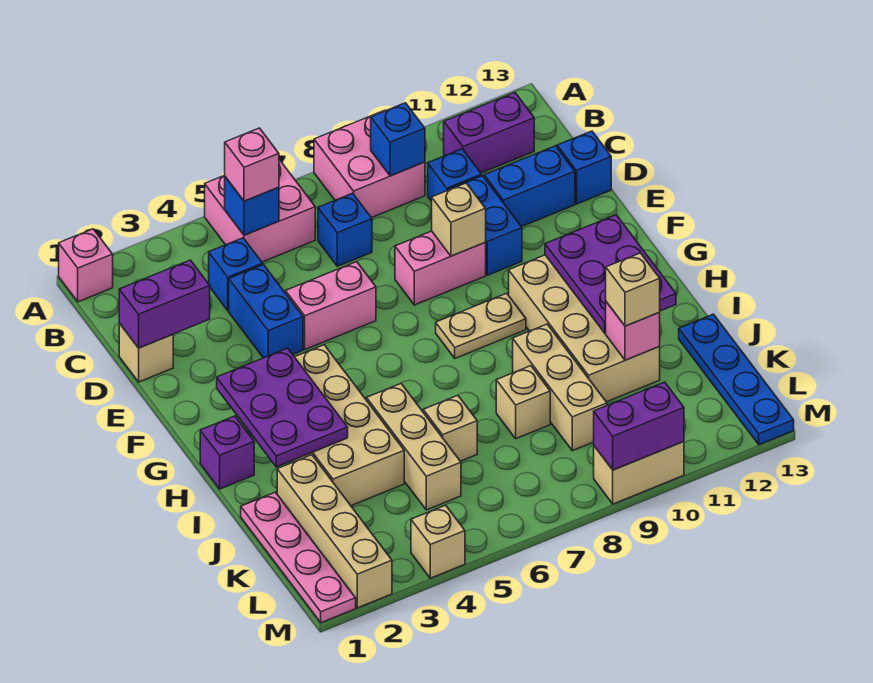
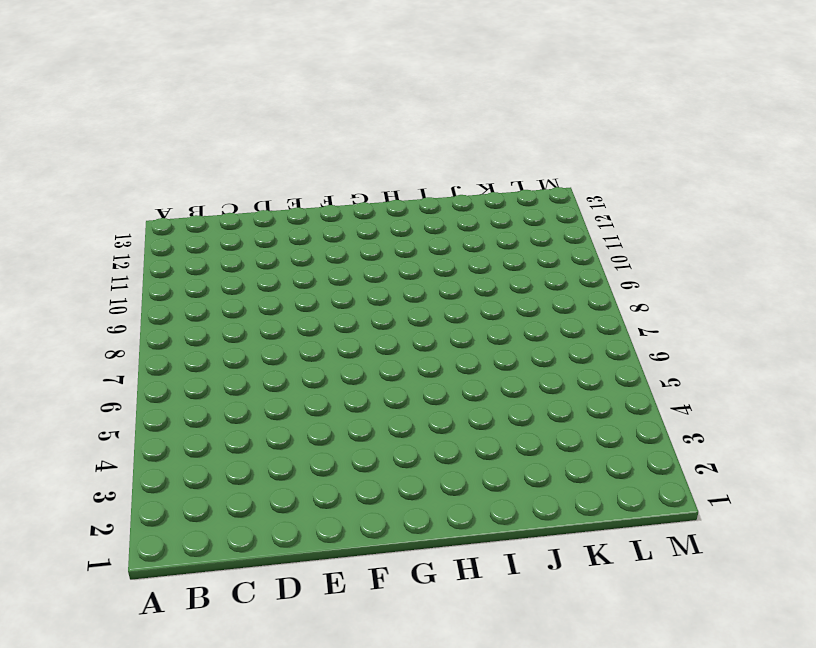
none -> pink brick A1 level 1
none -> pink brick A5:B6 level 1
none -> pink brick A8:B9 level 1
none -> purple brick B11:B12 level 1

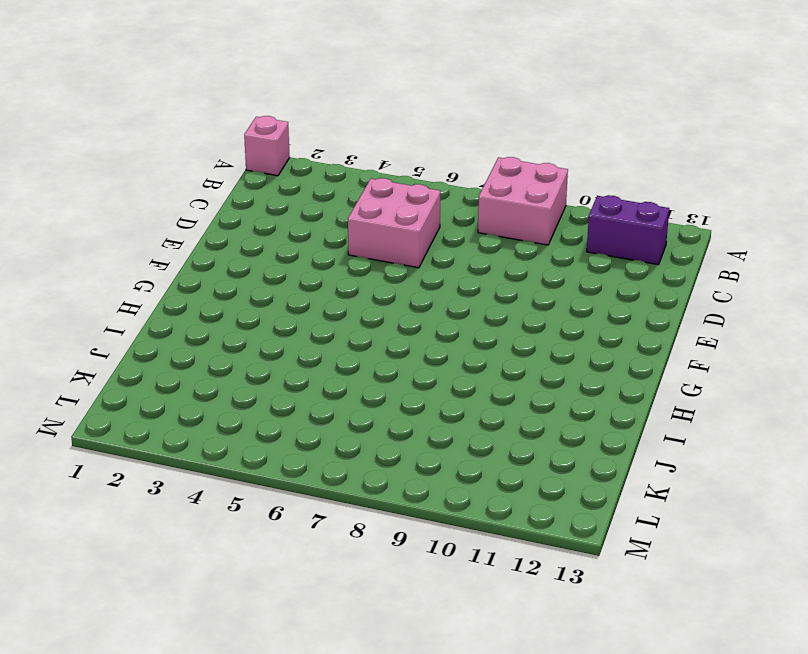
pink brick C5:D6 level 1 -> pink brick A5:B6 level 1
none -> blue brick C4 level 1
none -> blue brick C7 level 1
none -> blue brick C10 level 1
none -> tan brick D1 level 1

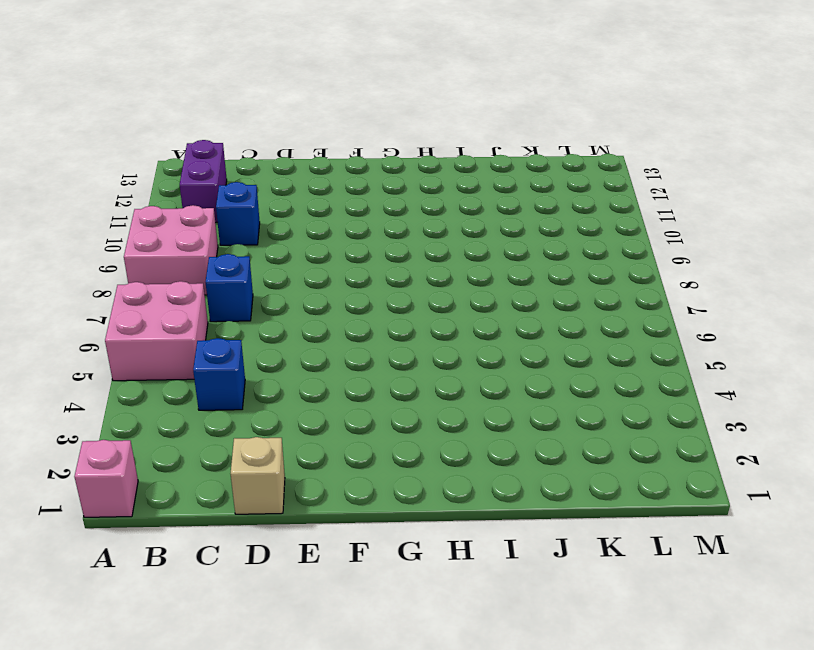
none -> blue brick D4:E4 level 1
none -> blue brick D10:E10 level 1
none -> blue brick D11:D12 level 1
none -> blue brick D13 level 1

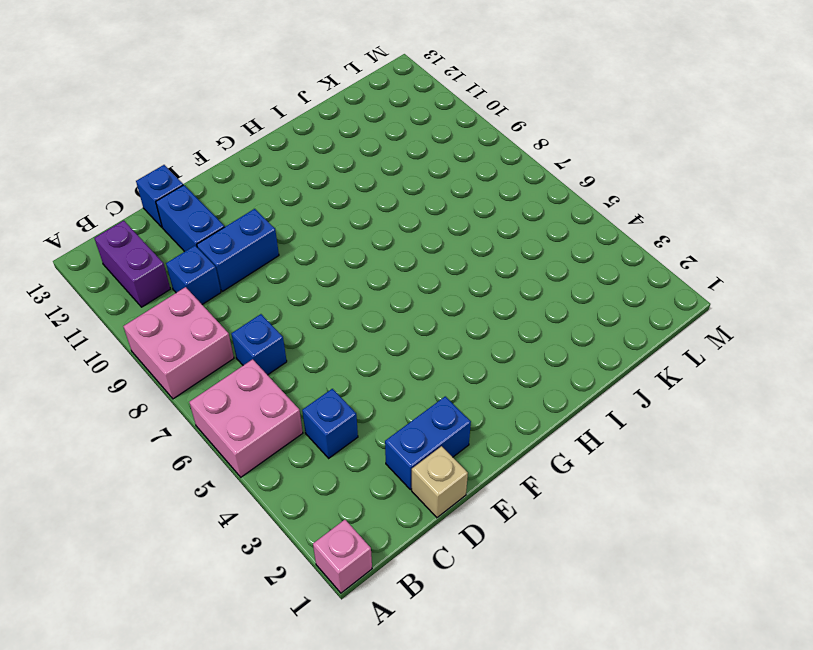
blue brick D2:E2 level 1 -> blue brick D4:E4 level 1
none -> pink brick E5:E6 level 1
none -> pink brick E8:E9 level 1
none -> tan brick G3:J4 level 1
none -> tan plate G8:G9 level 1

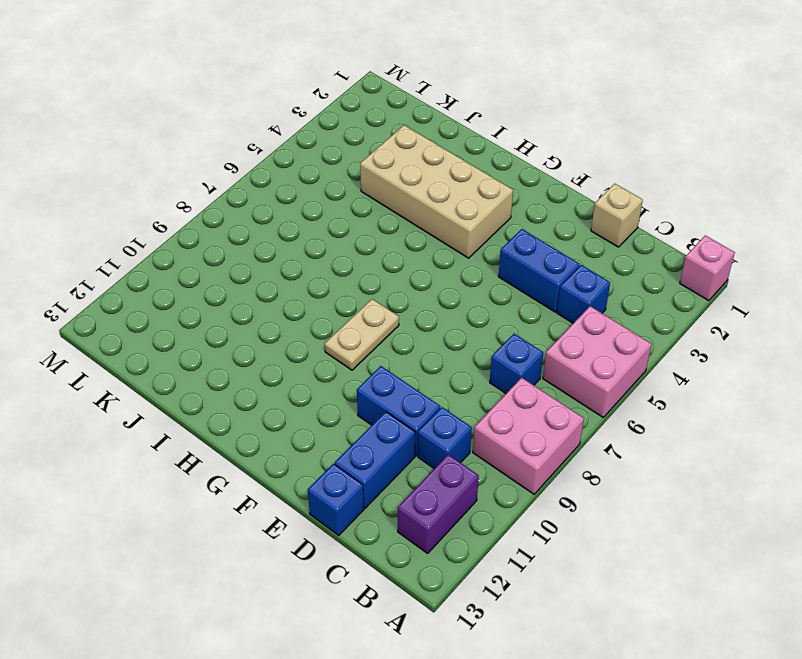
none -> pink brick E5:E6 level 1
none -> pink brick E8:E9 level 1
none -> tan brick G10:J11 level 1
none -> purple brick H1 level 1

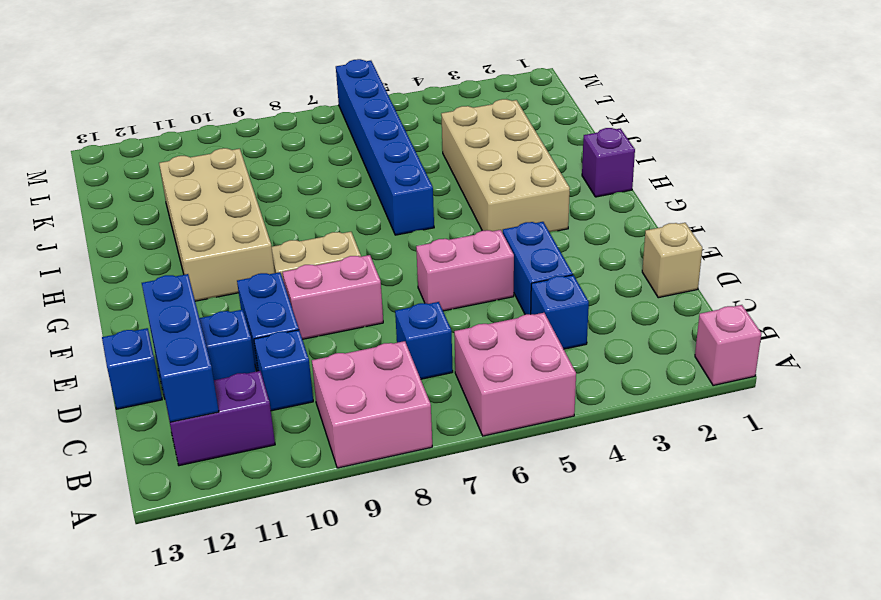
blue brick B12:D12 level 2 -> none
blue brick H6:M6 level 1 -> tan brick J6 level 1
none -> tan brick I5:K5 level 1
none -> tan brick I9:K9 level 1
none -> pink plate J1:M1 level 1
none -> tan brick J2:M2 level 1

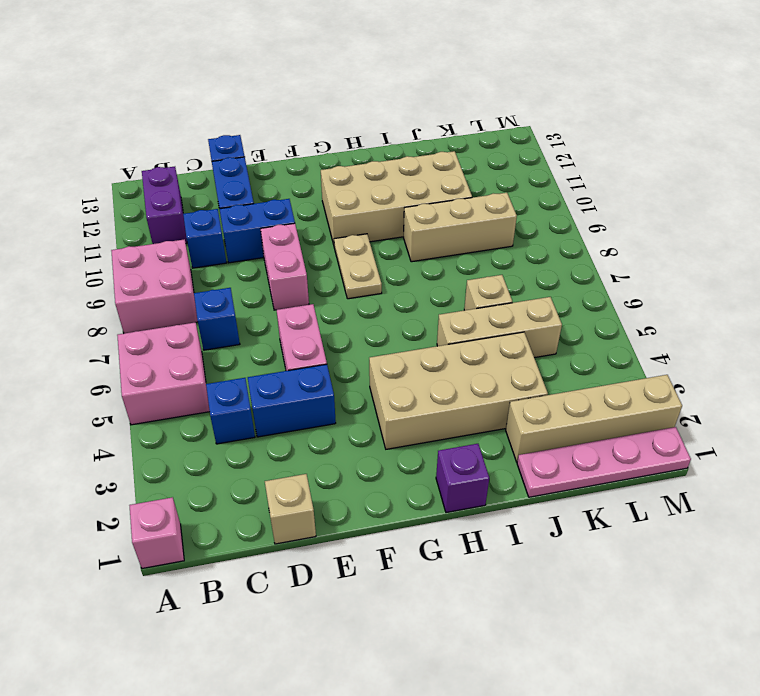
none -> tan brick J8 level 1
none -> blue plate J13:M13 level 1
none -> tan brick M4 level 1
none -> tan brick M9:M10 level 1

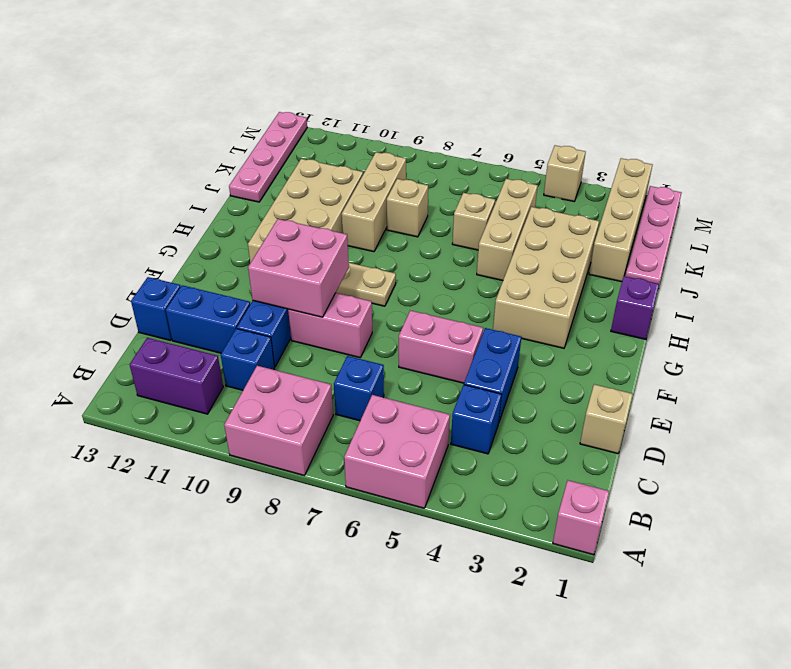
pink brick E9:F10 level 2 -> tan brick E9 level 2
pink plate J13:M13 level 1 -> blue plate J13:M13 level 1
none -> tan brick M9:M10 level 1
none -> blue brick B5 level 2
none -> blue brick B9 level 2
none -> purple brick D1:D2 level 2

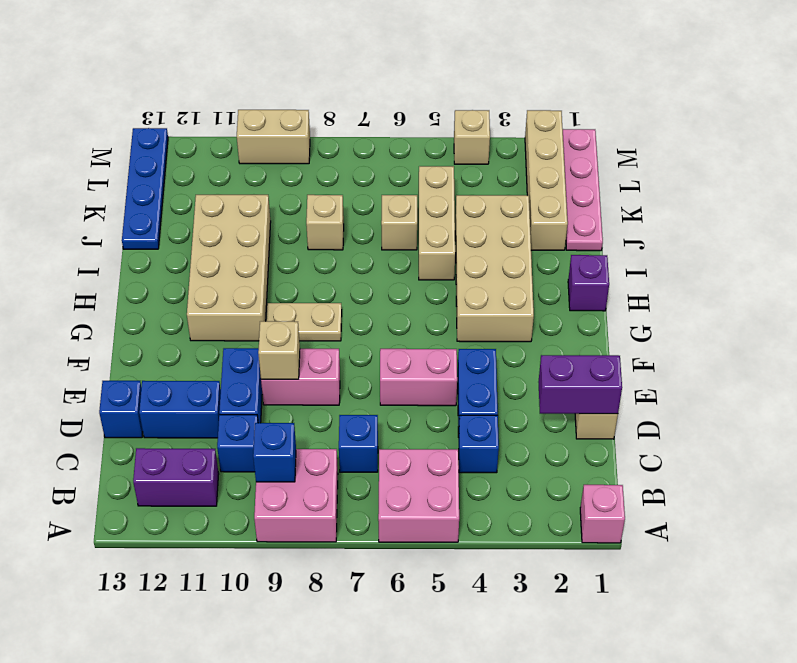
none -> tan brick I9:K9 level 1
none -> blue brick B5 level 2
none -> purple plate G2:I3 level 2
none -> purple plate G11:I12 level 2

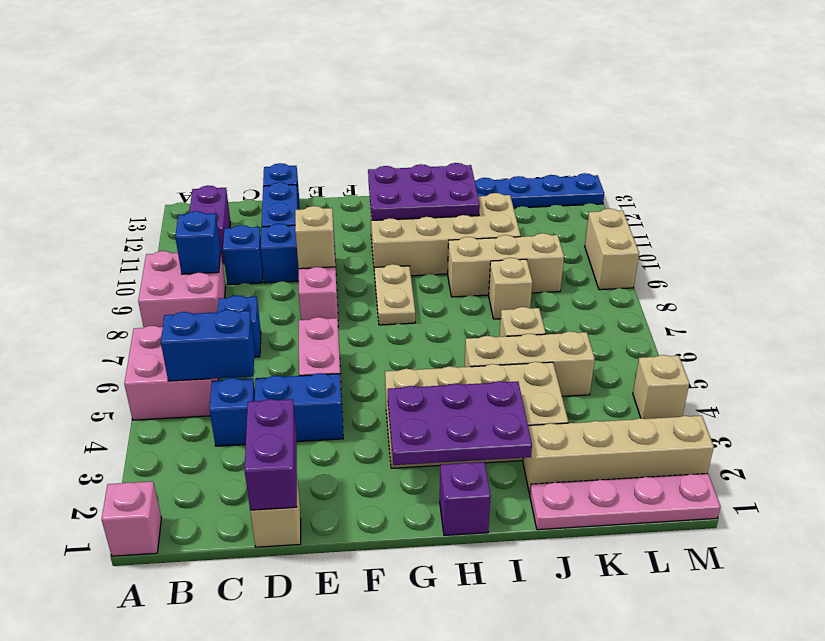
blue brick B5:C5 level 2 -> blue brick B5 level 2
none -> pink brick J11 level 2
none -> purple brick M9:M10 level 2
none -> pink brick B5 level 3
none -> tan brick J11 level 3

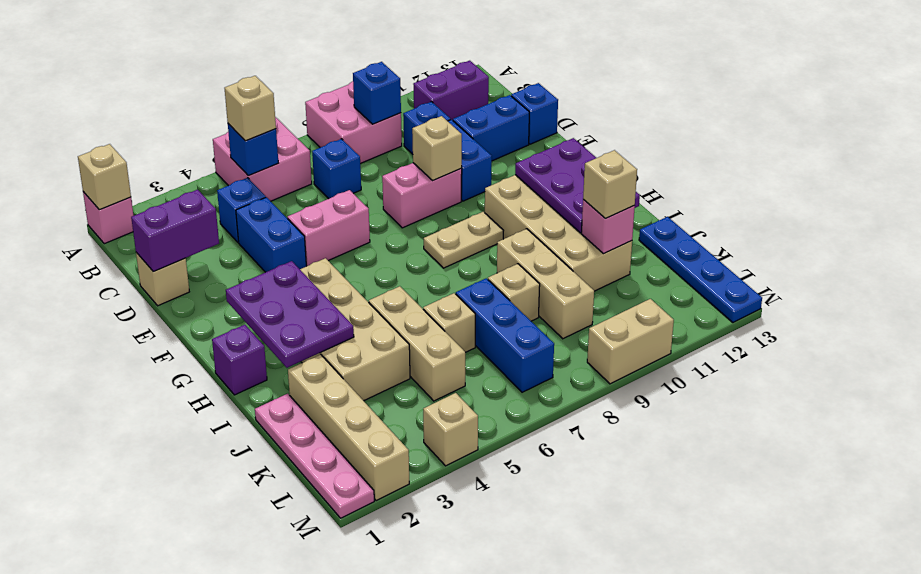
tan brick A1 level 2 -> none
tan brick B5 level 3 -> pink brick B5 level 3
blue brick J7:L7 level 1 -> none
none -> purple brick M9:M10 level 2

